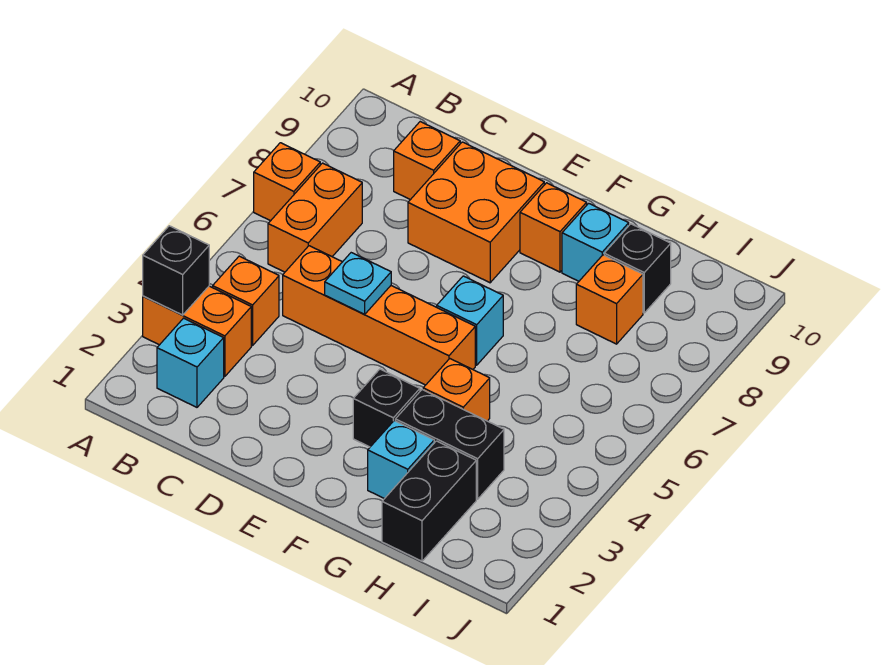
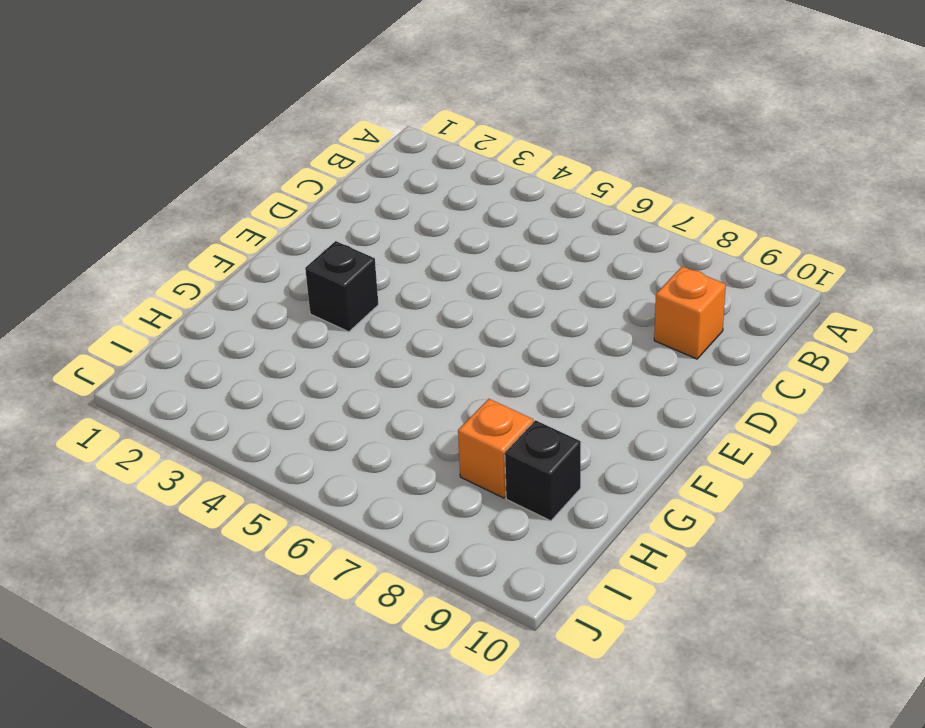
none -> orange brick A3:B3 level 1
none -> orange brick A7 level 1
none -> cyan brick B2 level 1

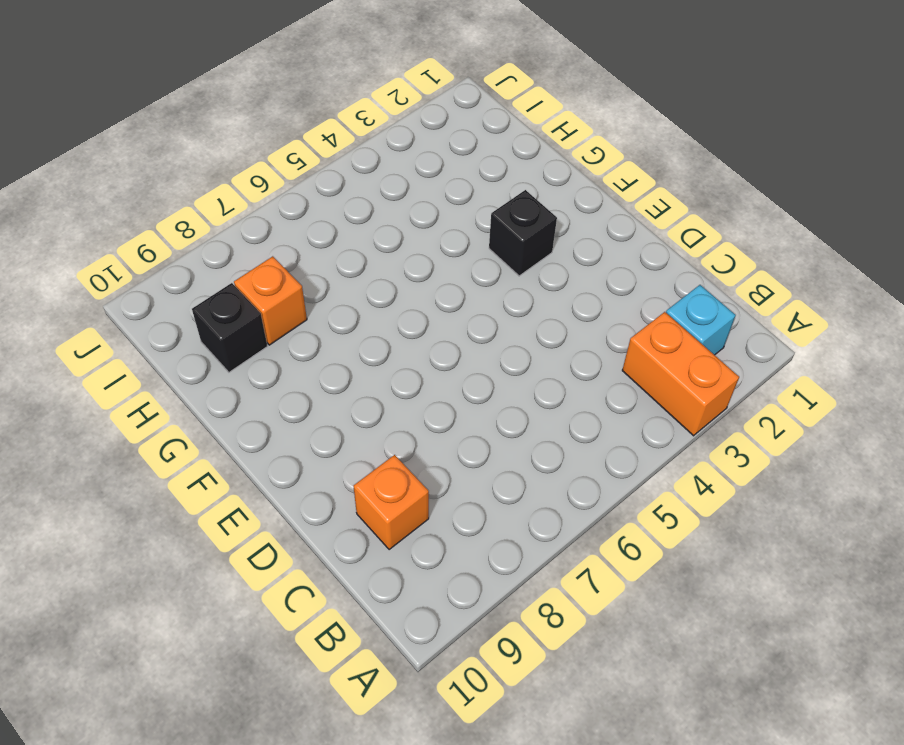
none -> orange brick A7 level 1
none -> orange brick B4 level 1
none -> orange brick B6:B7 level 1

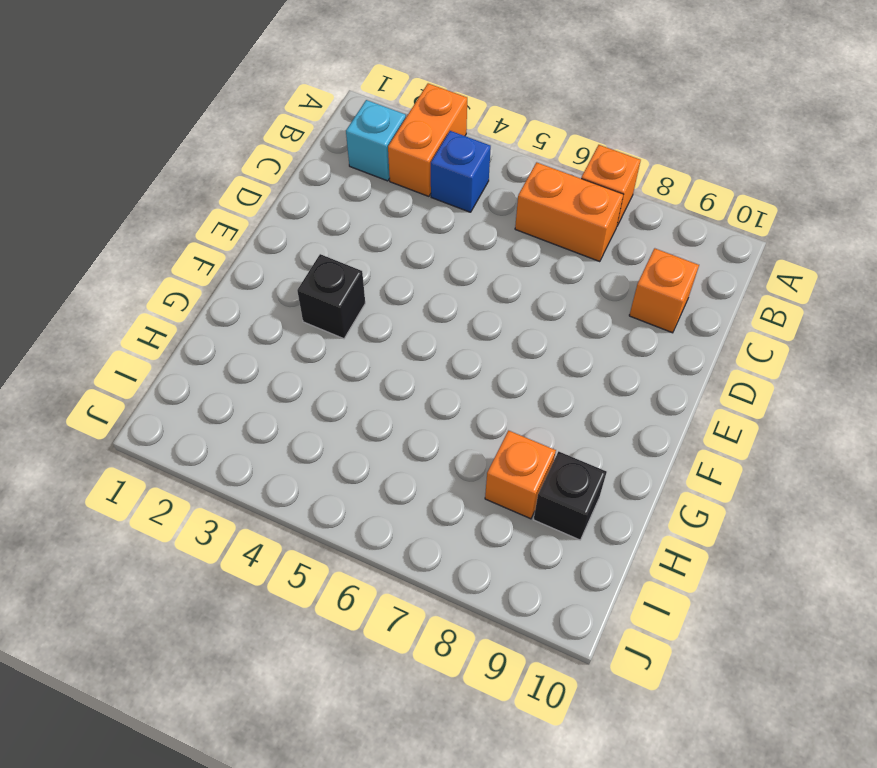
blue brick B4 level 1 -> orange brick B4 level 1
none -> orange brick C5:F5 level 1
none -> orange brick D8:E9 level 1
none -> cyan brick F6 level 1

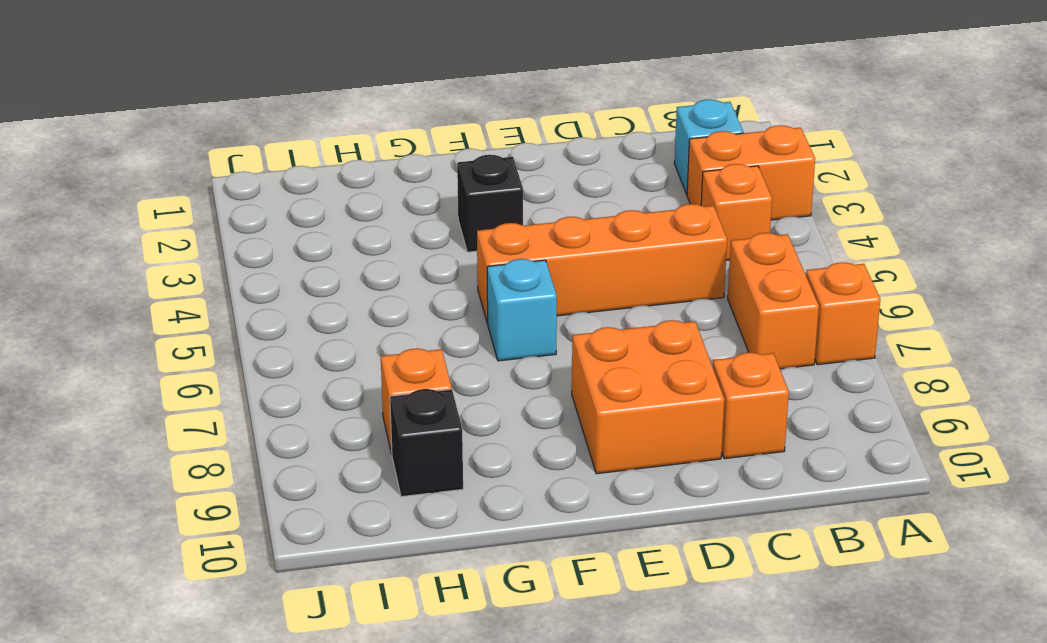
none -> orange brick F9 level 1
none -> cyan brick G2 level 1
none -> black brick G3:H3 level 1

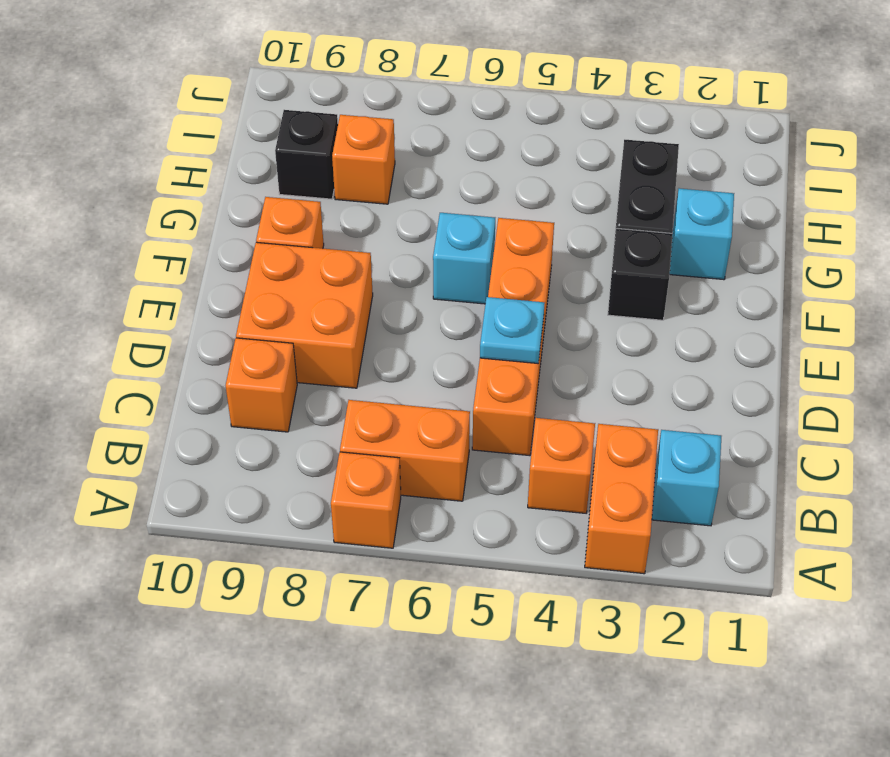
none -> orange brick G4 level 1
none -> cyan brick G9 level 1
none -> black brick H1:H2 level 1

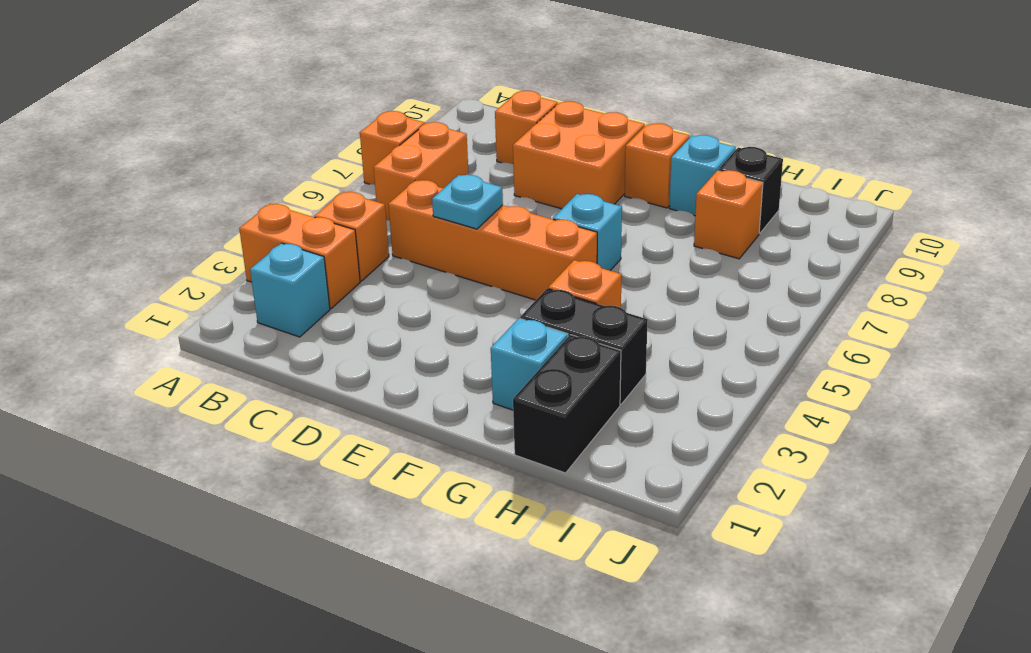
none -> black brick F3 level 1
none -> black brick A3 level 2

